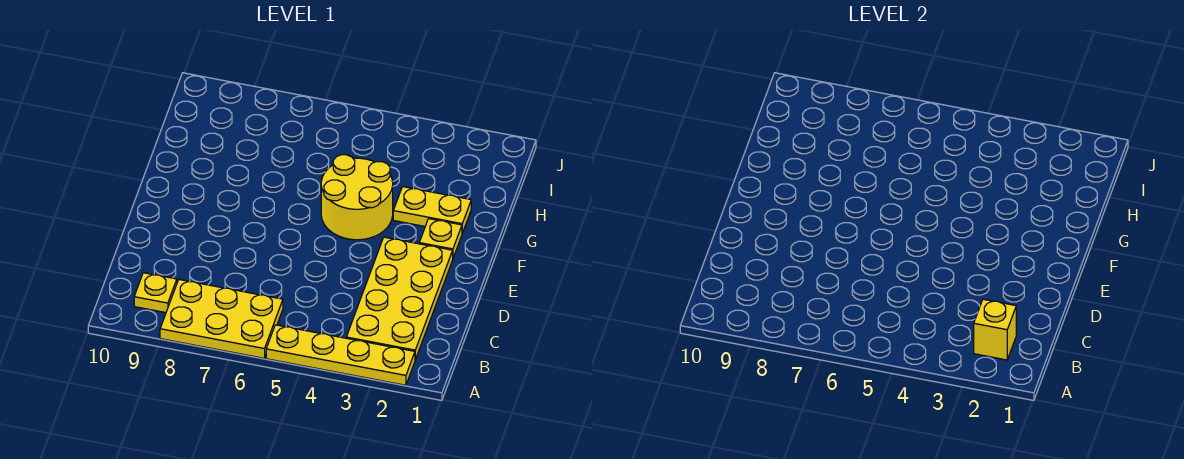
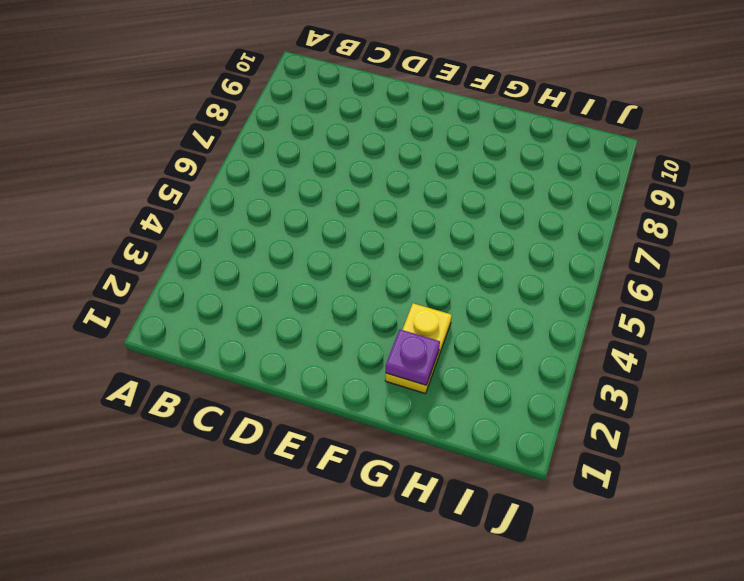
purple plate G2 level 2 -> none
none -> yellow plate A2:A5 level 1
none -> yellow plate A6:B8 level 1

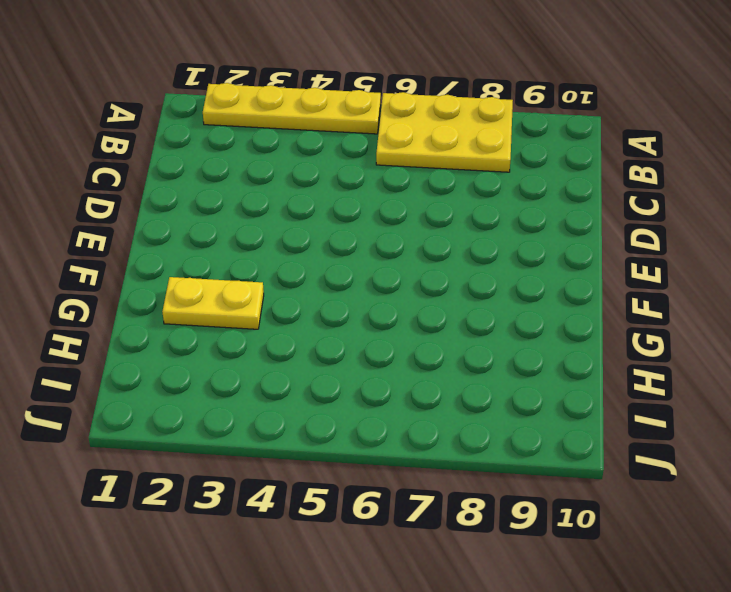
none -> yellow plate B2:E3 level 1
none -> yellow plate B9 level 1

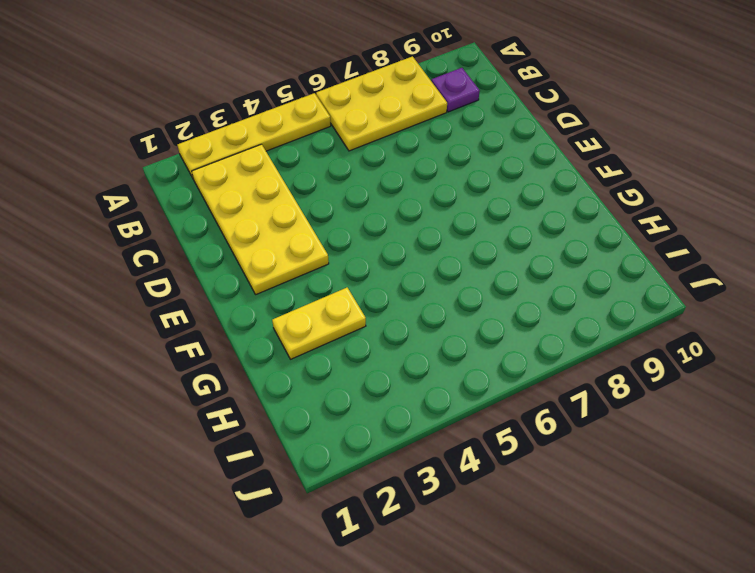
purple plate B9 level 1 -> yellow plate B9 level 1
none -> yellow plate F2 level 1
none -> yellow round brick F4:G5 level 1

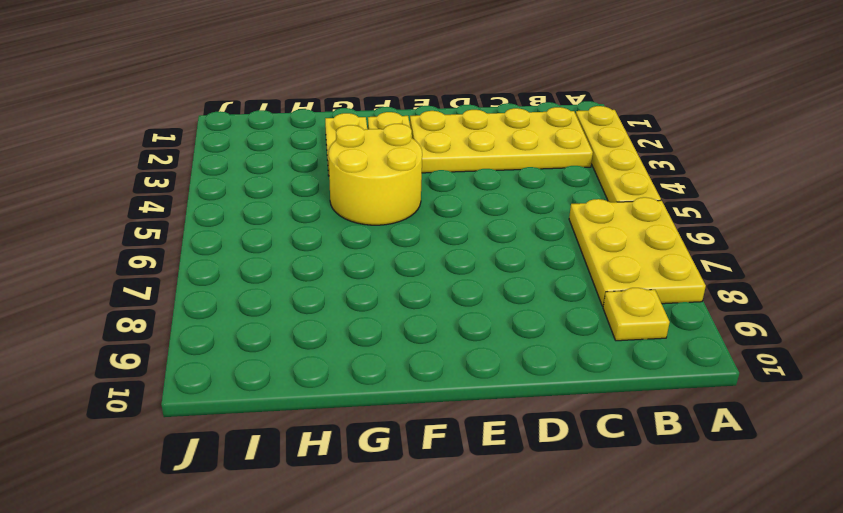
none -> yellow brick B2 level 2

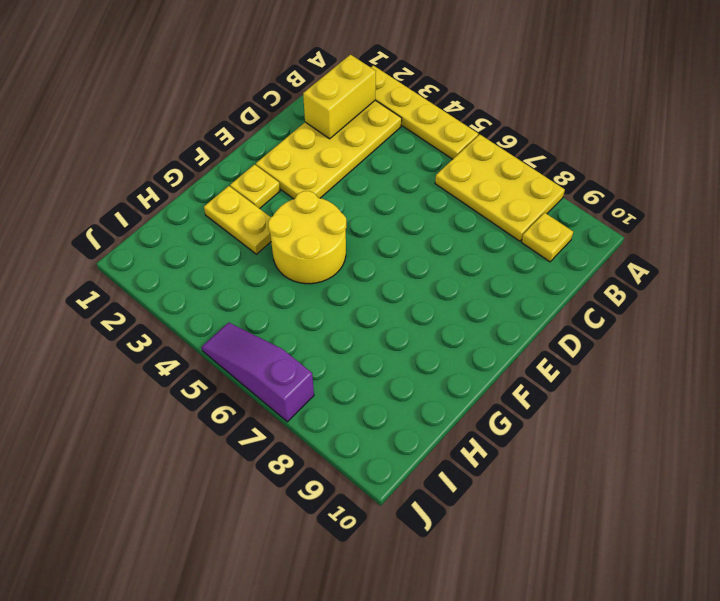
yellow brick B2:C2 level 2 -> yellow brick B2 level 2
purple slope J5:J7 level 1 top 7 -> none

